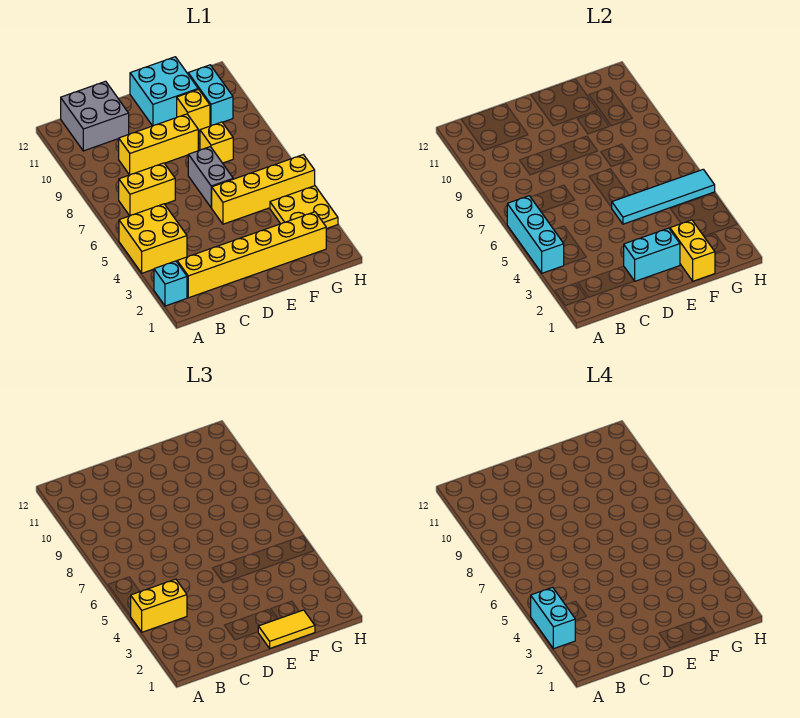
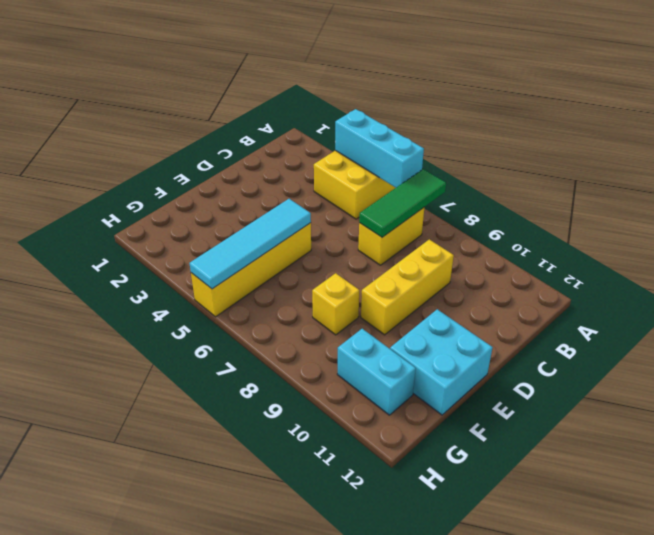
green tile A7:C7 level 2 -> none
none -> cyan brick A2 level 1
none -> yellow brick B2:G2 level 1
none -> grey brick B11:C12 level 1

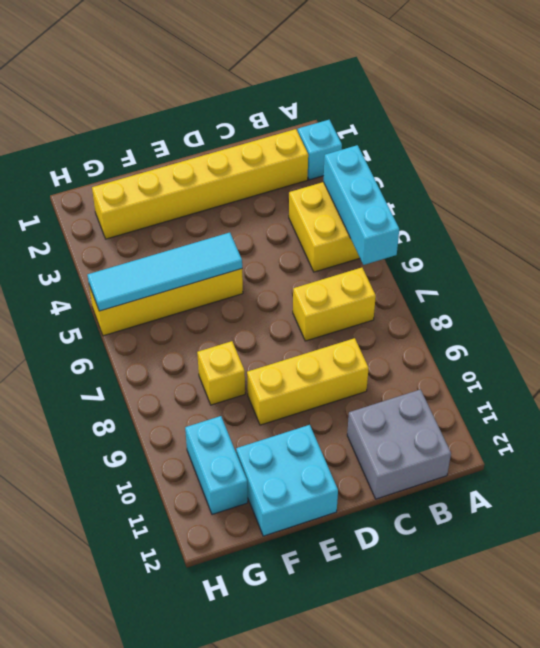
none -> grey brick E6:E7 level 1
none -> yellow brick F10 level 1
none -> yellow plate G3:H4 level 1

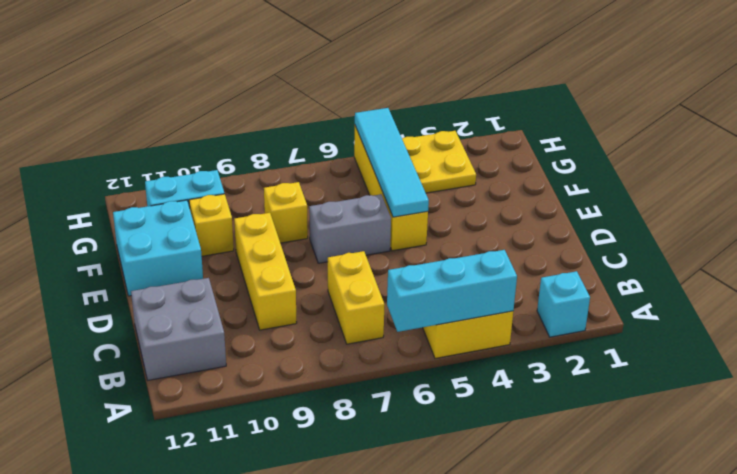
none -> yellow brick B2:G2 level 1
none -> cyan brick D2:E2 level 2
none -> yellow brick F1:F2 level 2

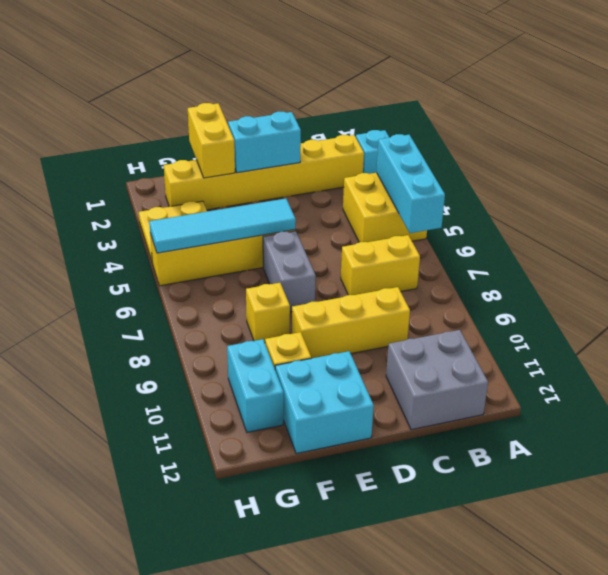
none -> yellow brick A4:B4 level 3
none -> yellow tile E1:F1 level 3
none -> cyan brick A3:A4 level 4

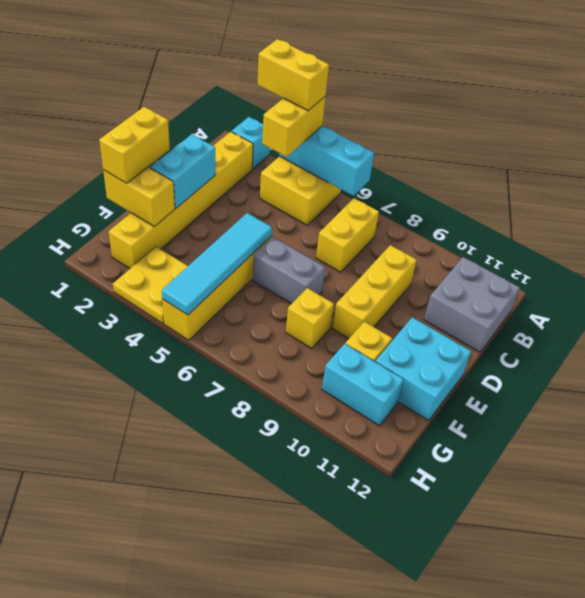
yellow brick A3:A4 level 4 -> cyan brick A3:A4 level 4
yellow brick E1:F1 level 3 -> yellow tile E1:F1 level 3

